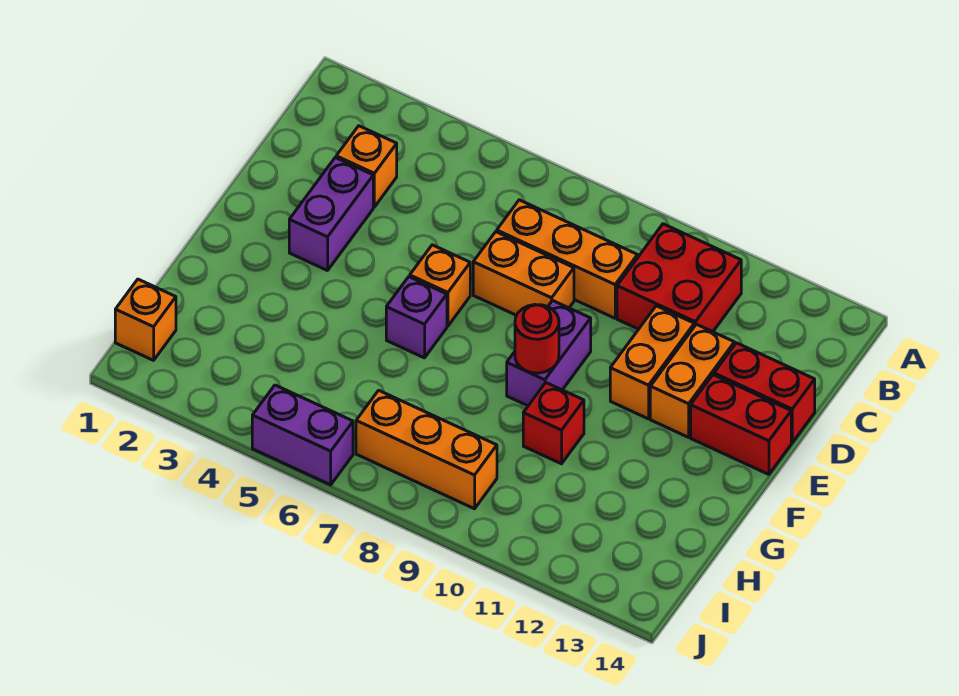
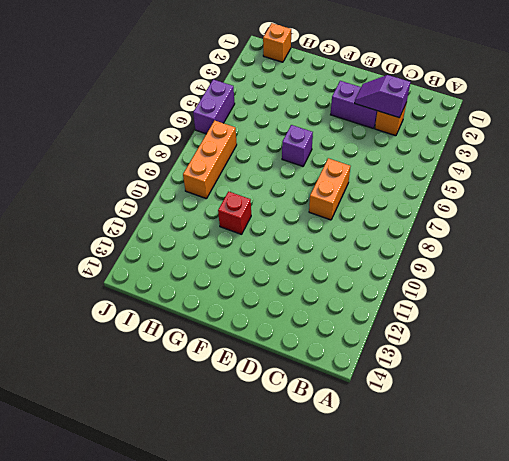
purple slope C3:D3 level 2 top C -> none
none -> red brick B10:C11 level 1
none -> orange brick C7:C9 level 1
none -> orange brick D11:E11 level 1

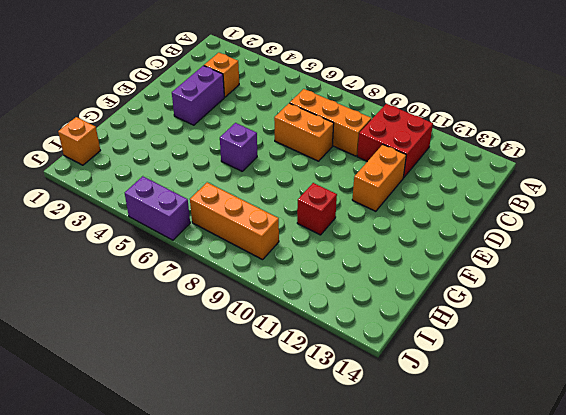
none -> orange brick D12:E12 level 1
none -> red brick D13:D14 level 1
none -> orange brick E6 level 1

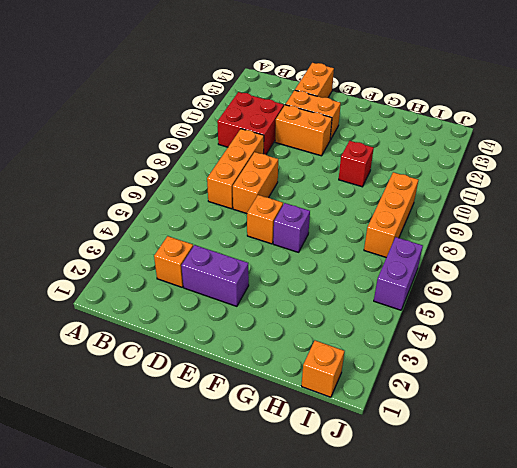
orange brick D13:D14 level 1 -> red brick D13:D14 level 1
none -> purple brick E9:F9 level 1
none -> red brick E13:E14 level 1
none -> red round brick F9 level 2

